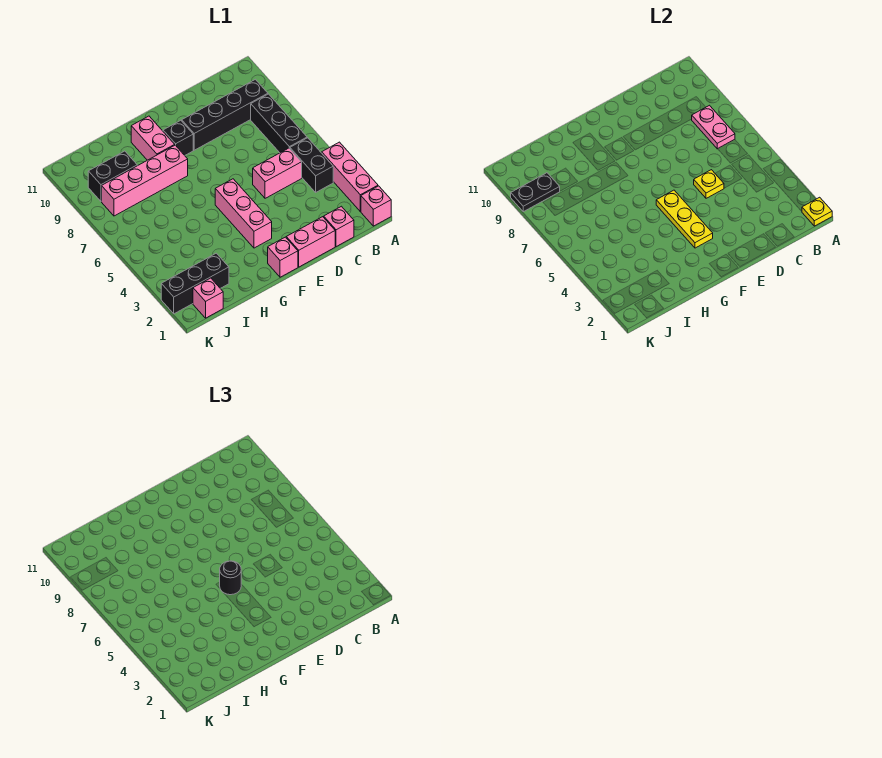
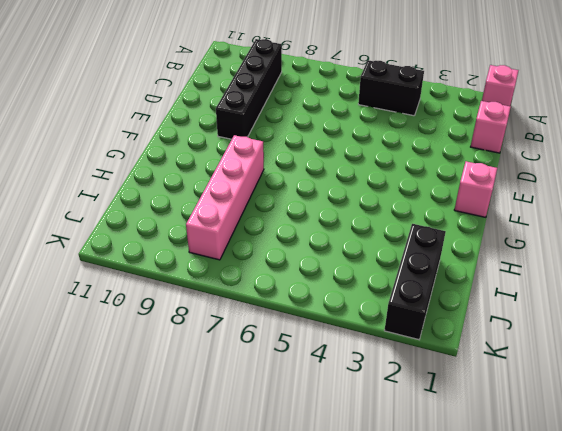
none -> pink brick A2:A4 level 1
none -> black brick B6:B8 level 1
none -> pink brick C5:D5 level 1

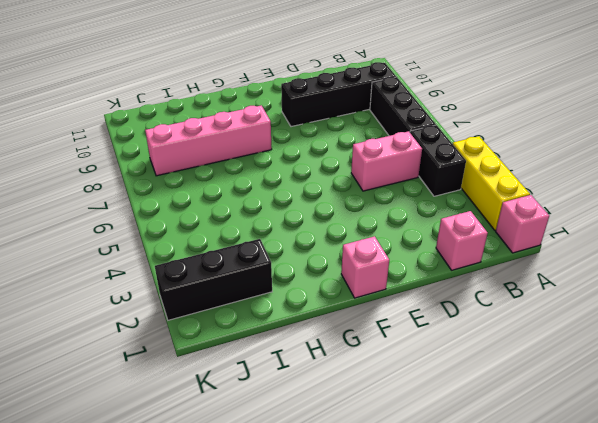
yellow brick A2:A4 level 1 -> pink brick A2:A4 level 1
none -> pink brick D1:E1 level 1
none -> pink brick F3:F5 level 1
none -> black brick F9 level 1

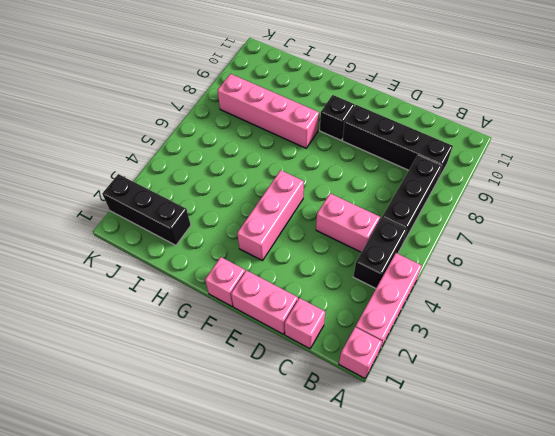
none -> pink brick G9:G10 level 1
none -> black brick I9:J9 level 1
none -> pink brick J1 level 1

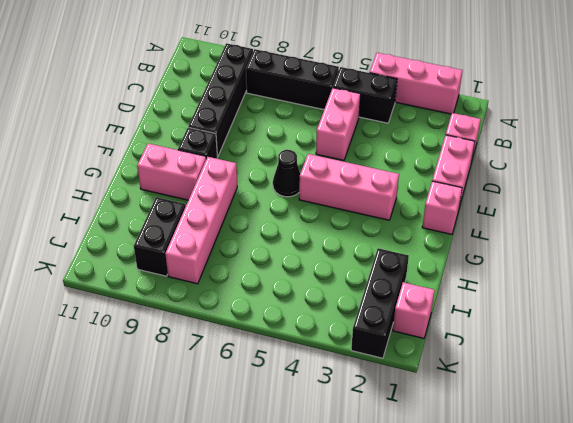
black cone F6 level 1 -> none
none -> pink brick A1 level 1
none -> yellow plate A1 level 2
none -> pink plate B7:B8 level 2

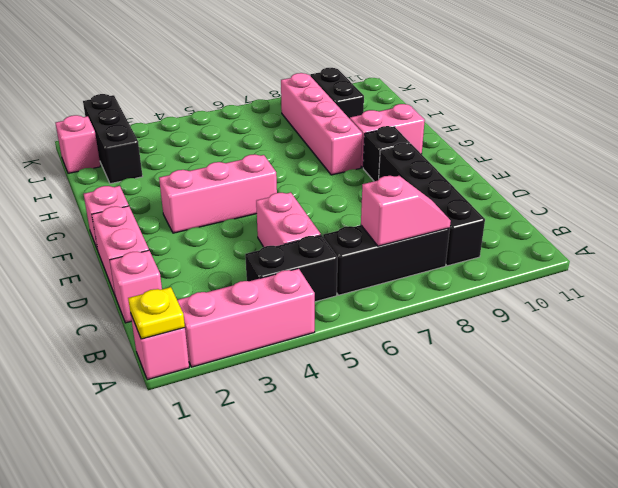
pink slope B7:B8 level 2 top 7 -> pink plate B7:B8 level 2
none -> yellow plate D5 level 2
none -> yellow plate F3:F5 level 2
none -> black plate J9:K9 level 2

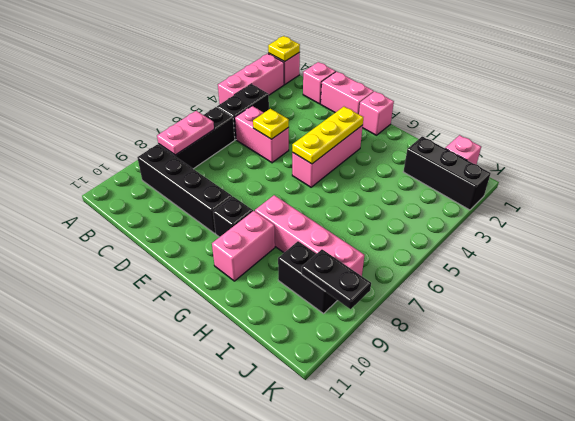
none -> black round brick F5 level 3

